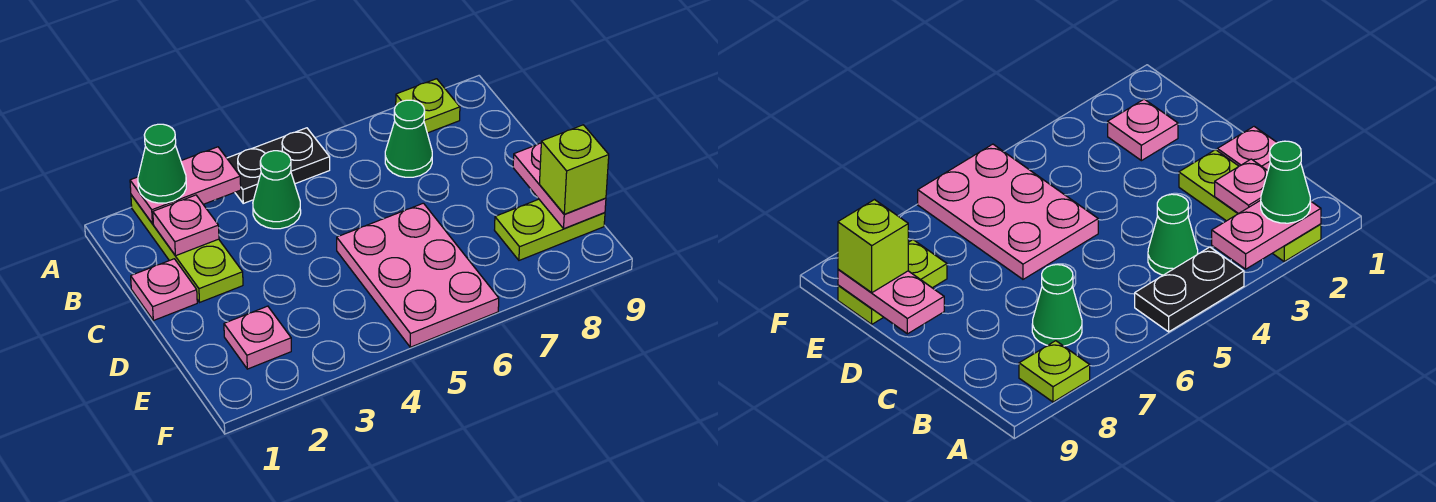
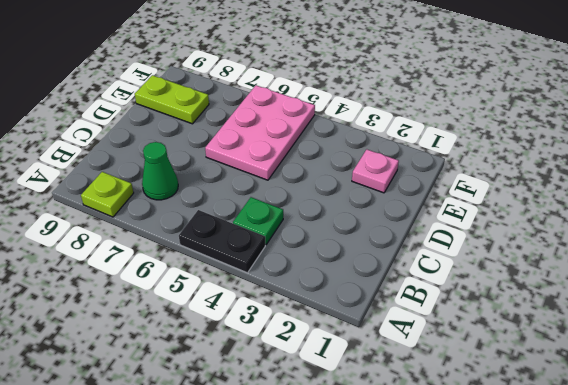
green plate B4 level 1 -> green cone B4 level 1
none -> lime plate A2:C2 level 1
none -> pink plate C1 level 1
none -> pink plate A2:A3 level 2

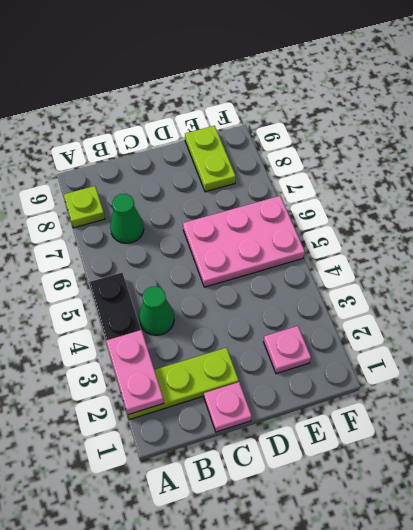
none -> pink plate B2 level 2
none -> pink plate D9:E9 level 2
none -> green cone A2 level 3

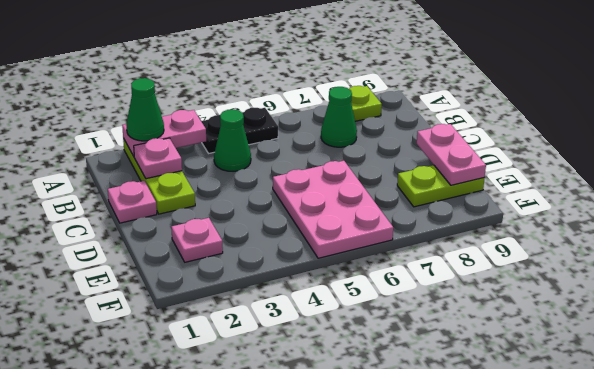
none -> lime brick E9 level 3

